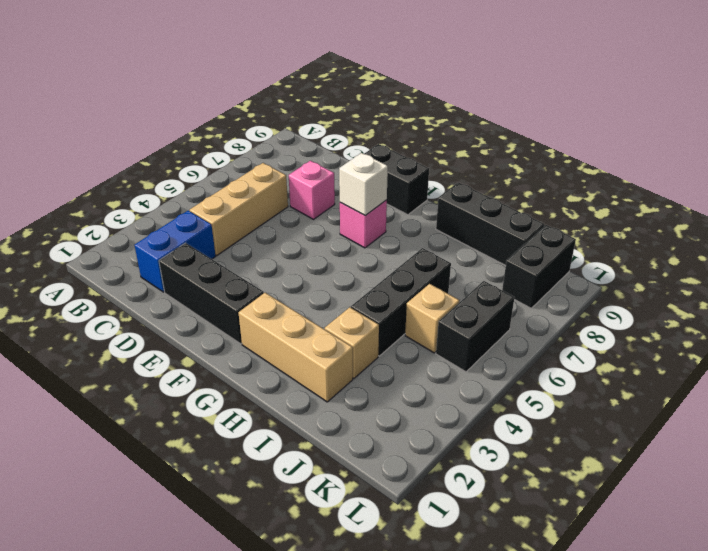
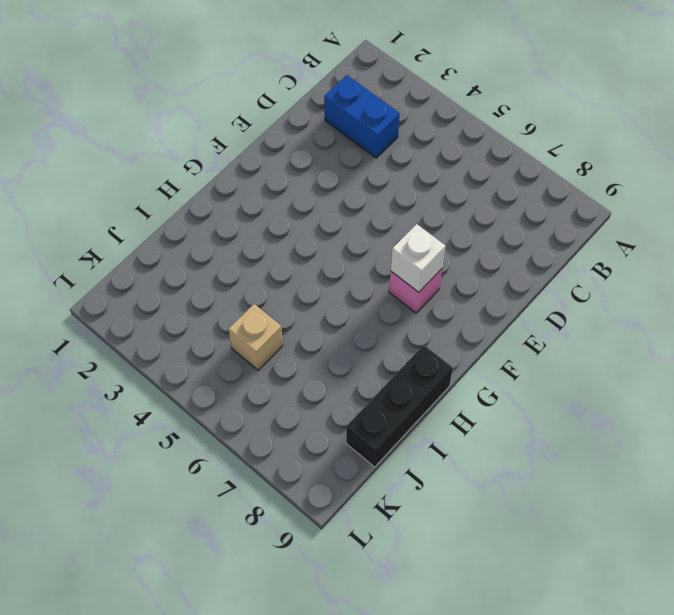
none -> tan brick C4:C6 level 1
none -> black brick D2:F2 level 1
none -> pink brick D7 level 1

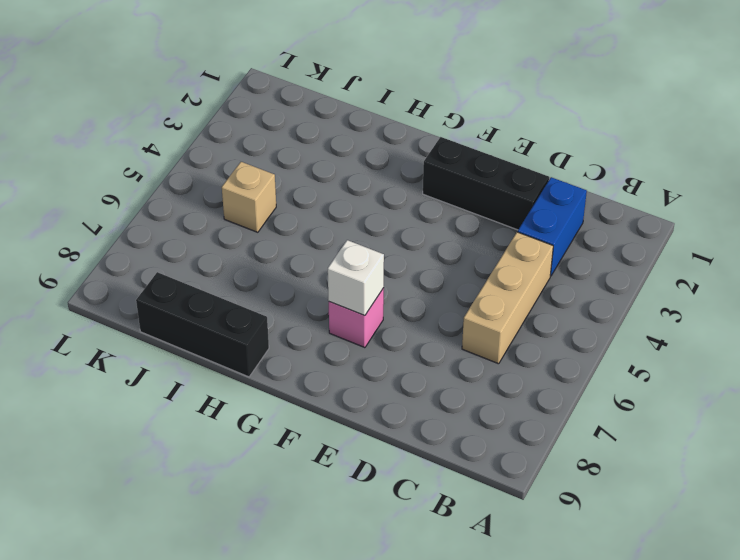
none -> pink brick D7 level 1
none -> black brick E9:F9 level 1
none -> tan brick G2:I2 level 1

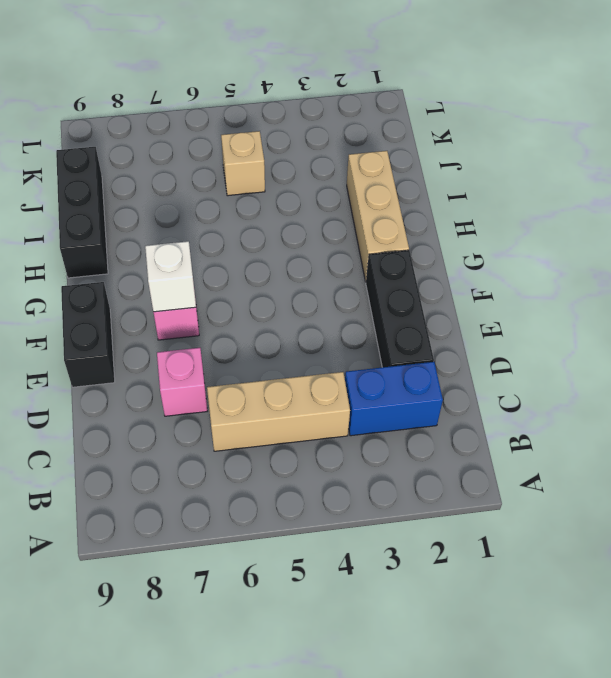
none -> tan brick I3 level 1
none -> black brick I4:I6 level 1
none -> black brick K5:K6 level 1

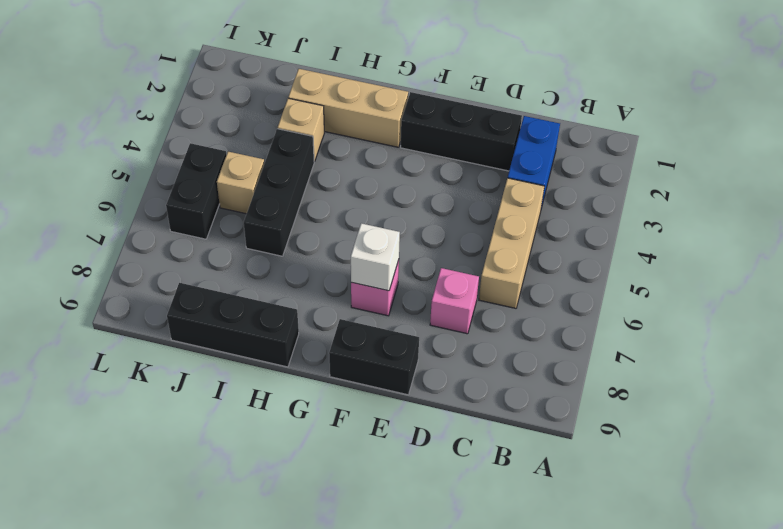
none -> black brick K8:K9 level 1

